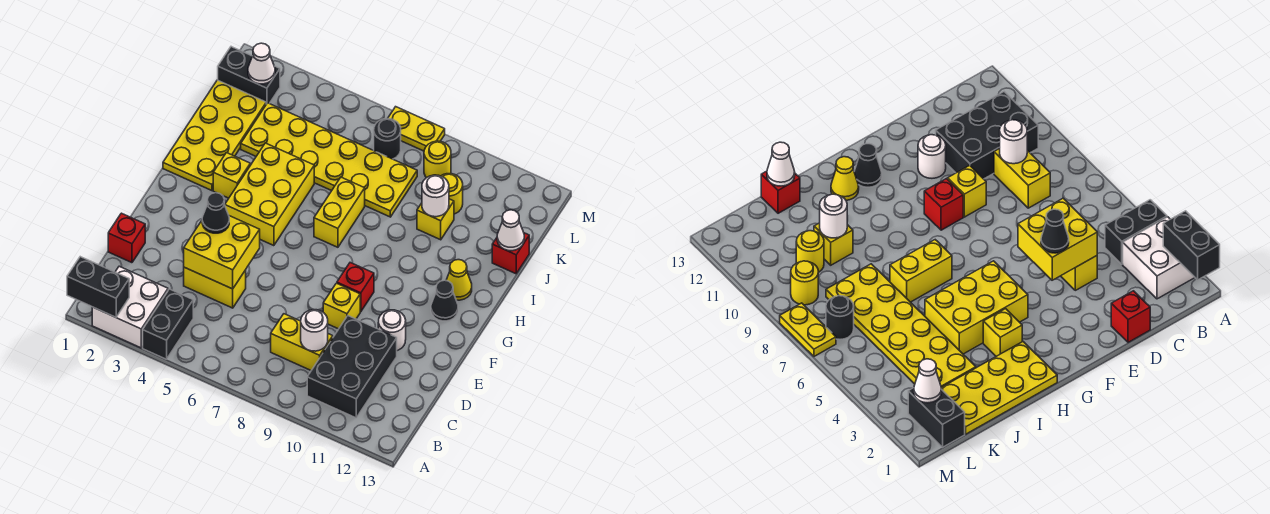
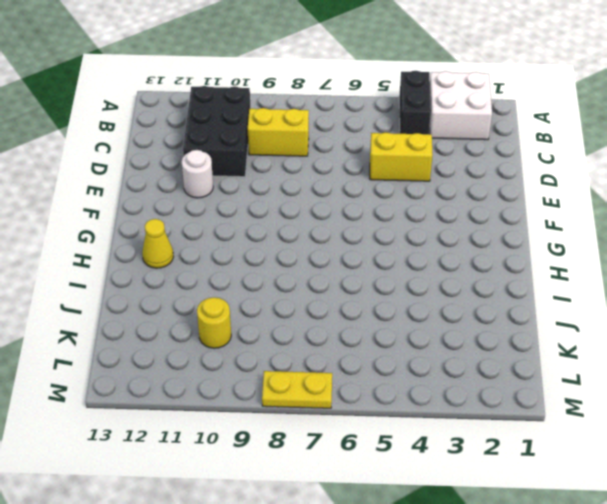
none -> red brick D1 level 1
none -> yellow brick E9 level 1
none -> red brick F9 level 1
none -> yellow brick G4:I5 level 1

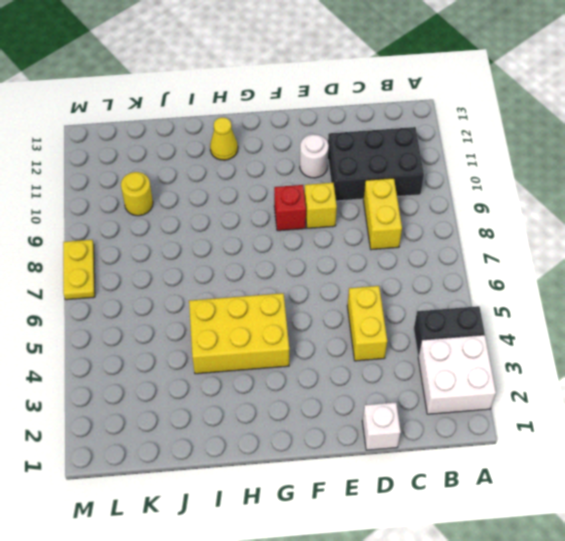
white brick D1 level 1 -> red brick D1 level 1
none -> black cone G12 level 1
none -> yellow plate H1:K2 level 1
none -> yellow brick H3 level 1
none -> yellow brick H7:I7 level 1

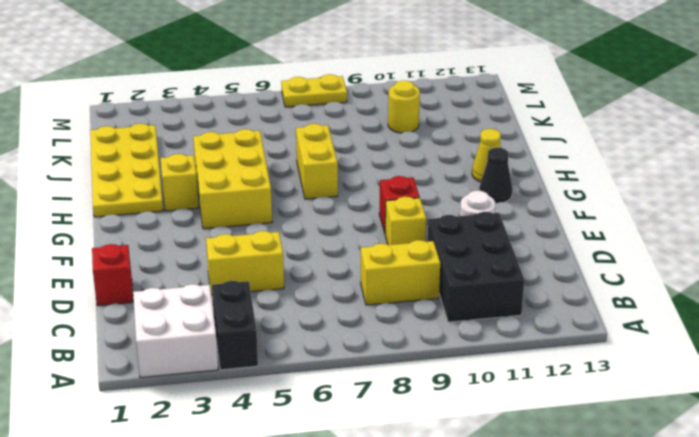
none -> yellow plate J3:K8 level 1
none -> yellow brick J10 level 1
none -> red brick J13 level 1
none -> black brick L1:L2 level 1

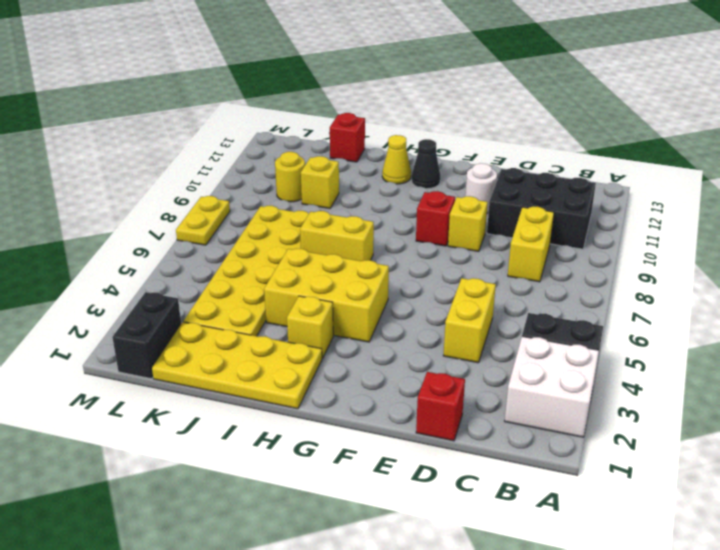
none -> black round brick L7 level 1
none -> yellow round brick L9 level 1
none -> black brick A1:A2 level 2
none -> white round brick C9 level 2

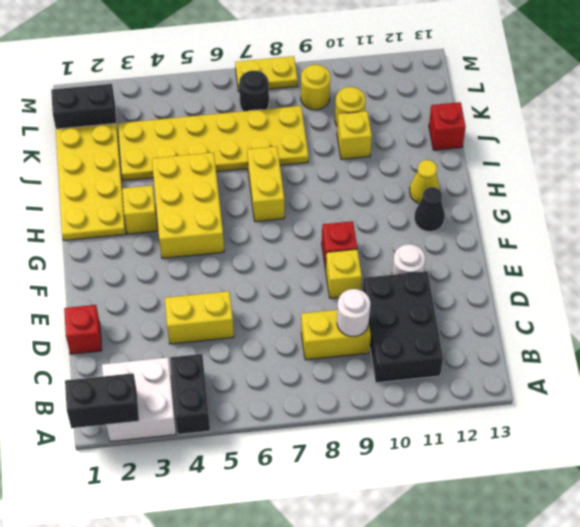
none -> yellow brick D4:E5 level 2
none -> white round brick J10 level 2
none -> white cone J13 level 2
none -> white cone L2 level 2

